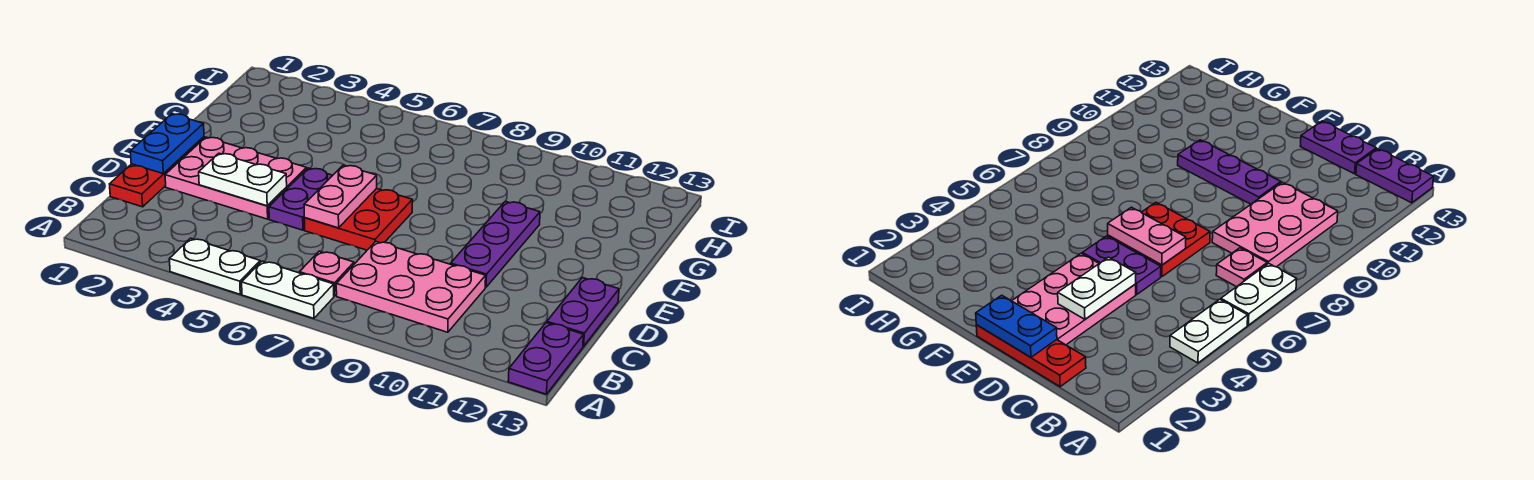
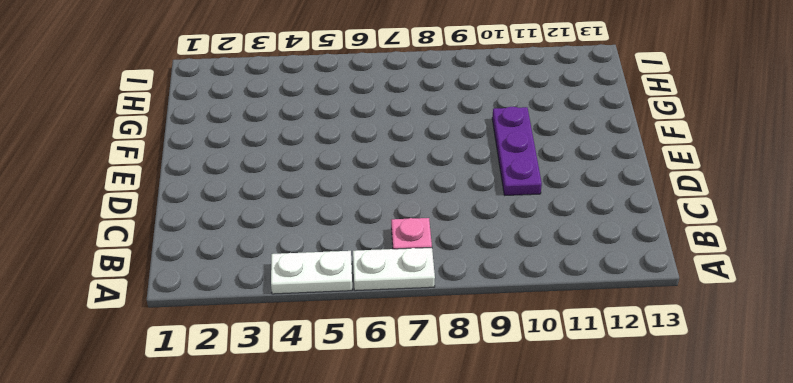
none -> purple plate A13:B13 level 1
none -> pink plate B8:C10 level 1
none -> red plate C1:E1 level 1

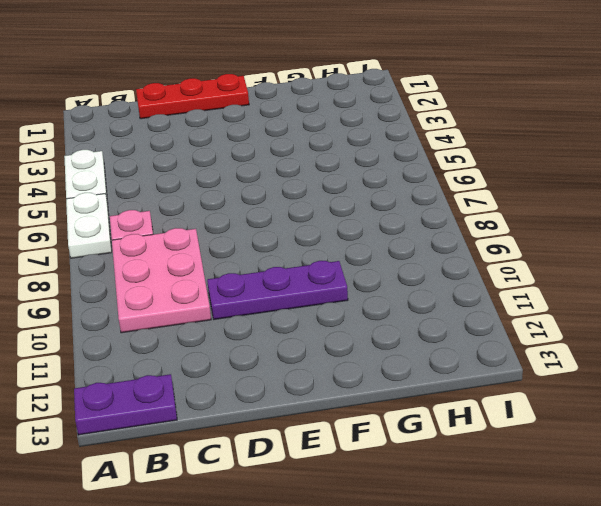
none -> purple plate C13:D13 level 1
none -> pink plate D2:E4 level 1
none -> purple plate D5:E5 level 1

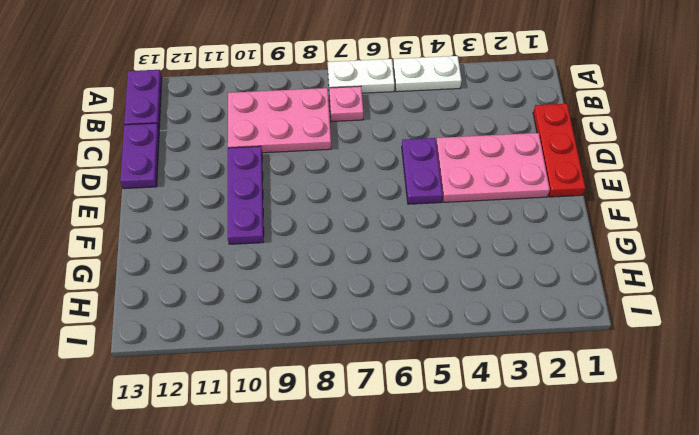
none -> red plate D6:E7 level 1
none -> blue plate D1:E1 level 2
none -> white plate D3:D4 level 2

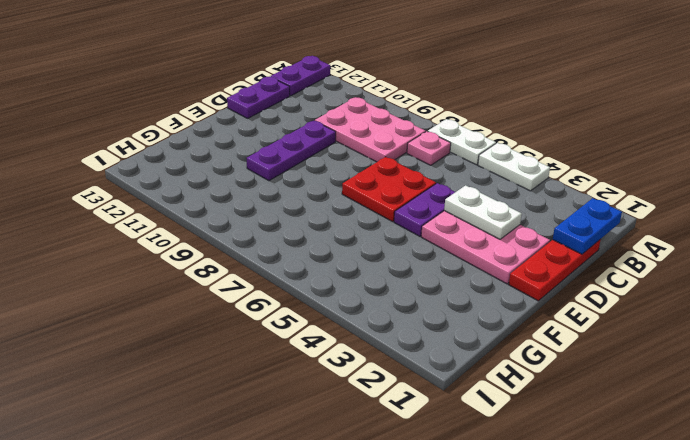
blue plate B1:C1 level 2 -> blue plate D1:E1 level 2
none -> pink plate D6:E6 level 2

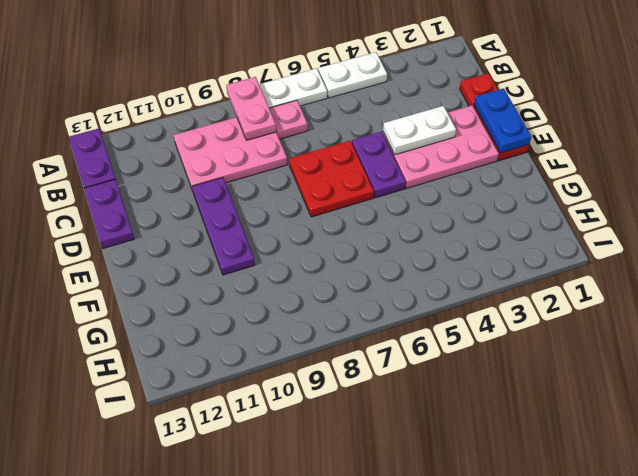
pink plate A8:B8 level 2 -> pink plate D6:E6 level 2

